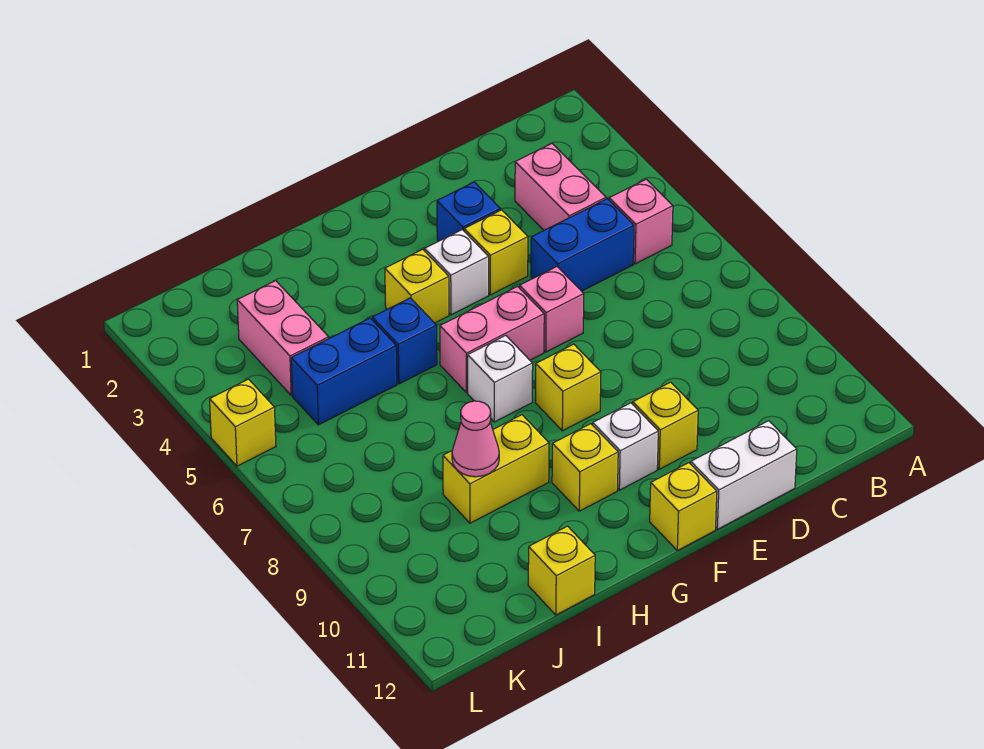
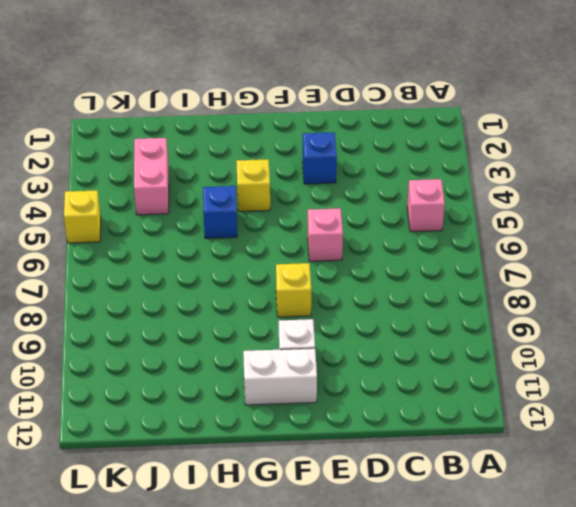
white brick F11:G11 level 1 -> white brick D12:E12 level 1
none -> pink brick C3:C4 level 1
none -> blue brick C5:D5 level 1
none -> yellow brick E4 level 1

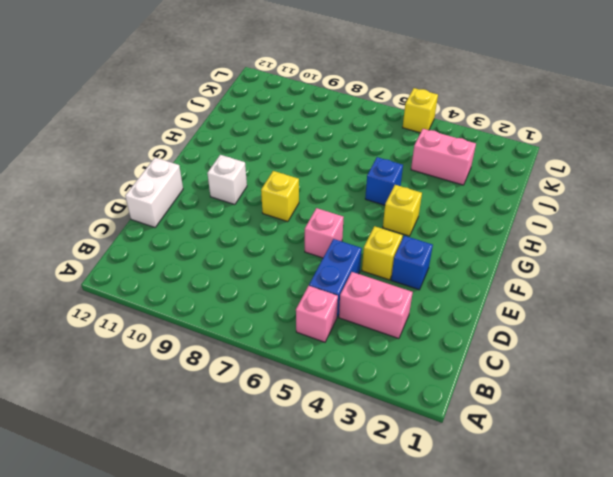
none -> yellow brick E10 level 1
none -> white brick F4 level 1
none -> pink brick F6:G6 level 1

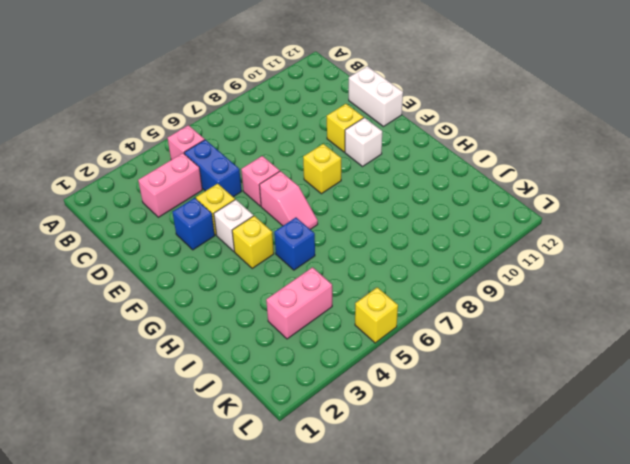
pink slope F6:G6 level 1 top F -> pink brick F6:G6 level 1
none -> yellow brick F12 level 1
none -> white brick G7 level 1
none -> yellow brick G10 level 1

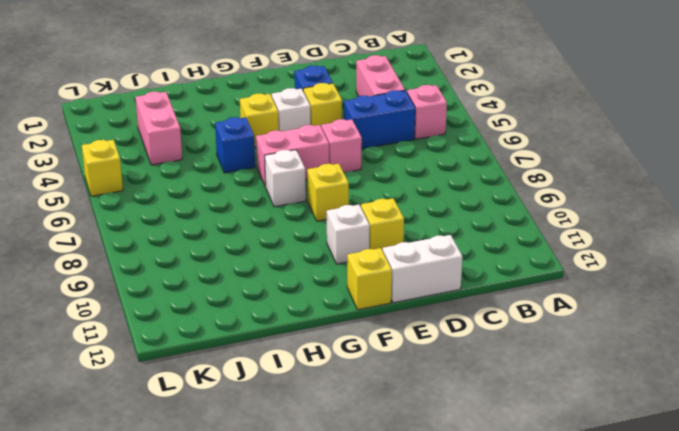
none -> yellow brick G10 level 1
none -> yellow brick H9:I9 level 1
none -> blue brick I5:J5 level 1

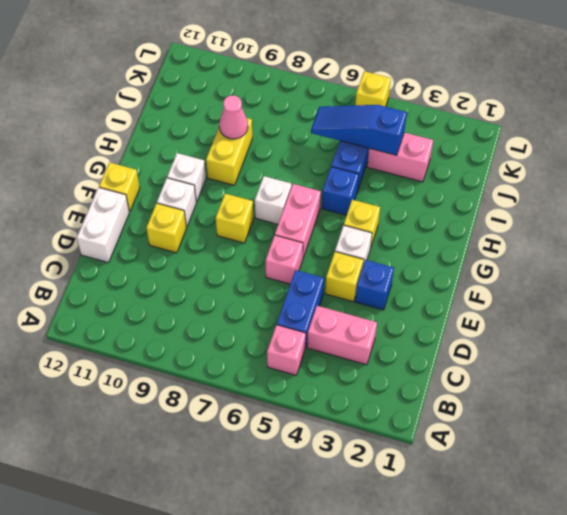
white brick G10 level 1 -> yellow brick G10 level 1
blue slope J4:J6 level 2 top 4 -> none
none -> yellow brick I12 level 1

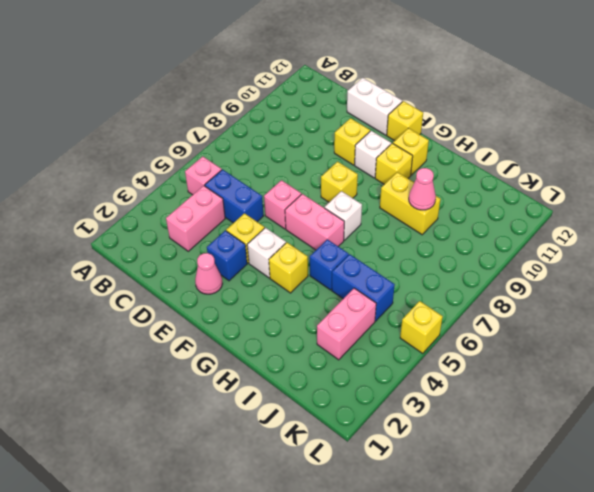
pink cone E2 level 1 -> none
yellow brick G11 level 1 -> yellow brick I12 level 1

